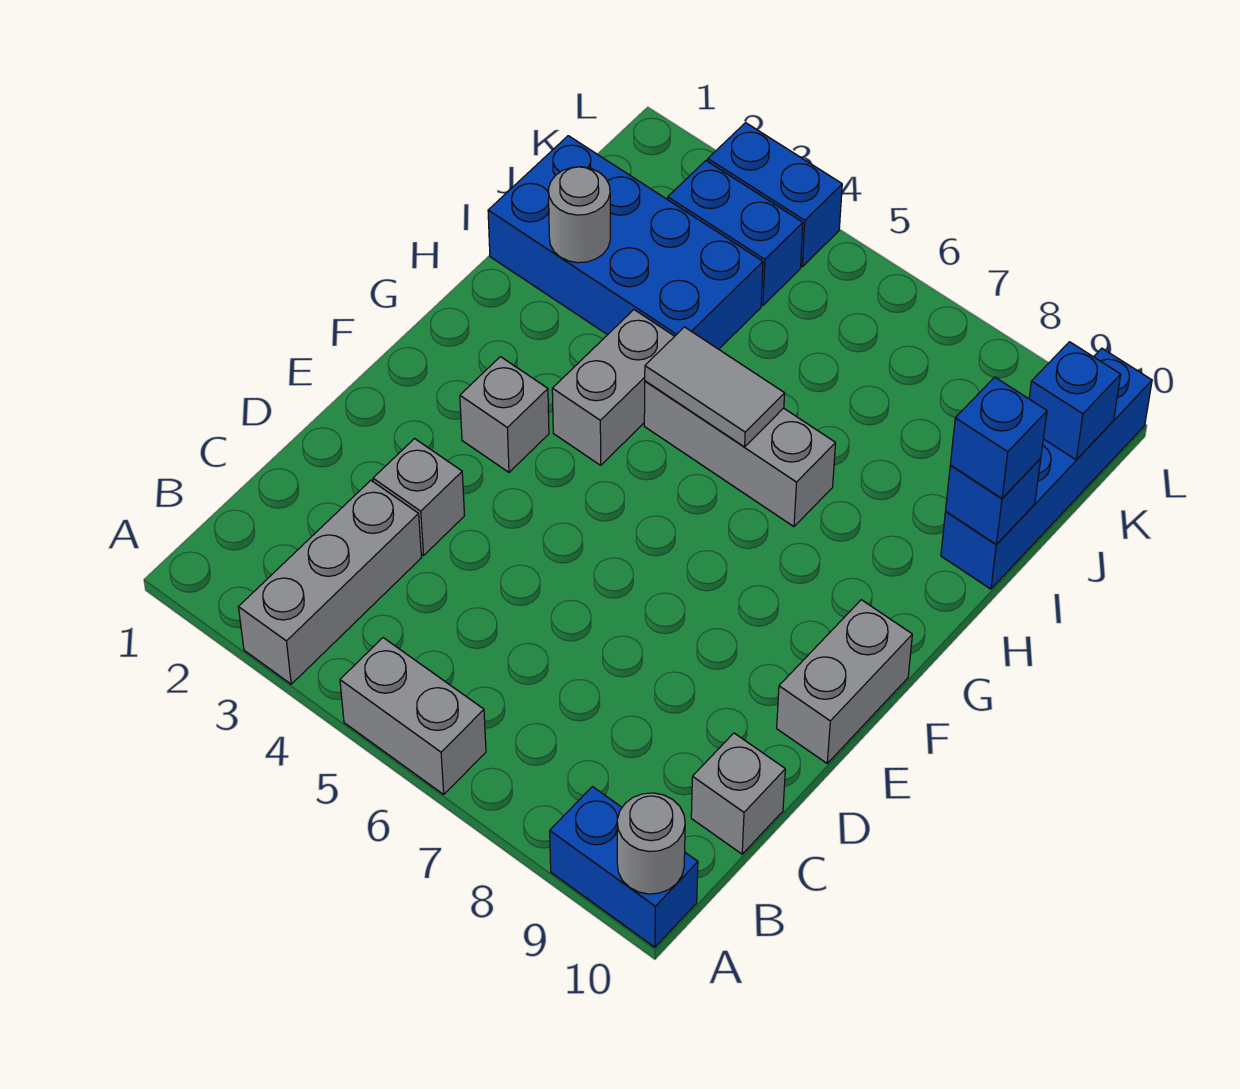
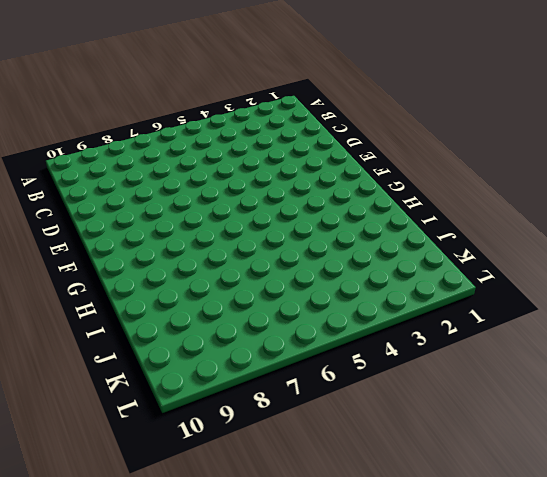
none -> grey brick A3:C3 level 1
none -> grey brick A5:A6 level 1
none -> blue brick A9:A10 level 1

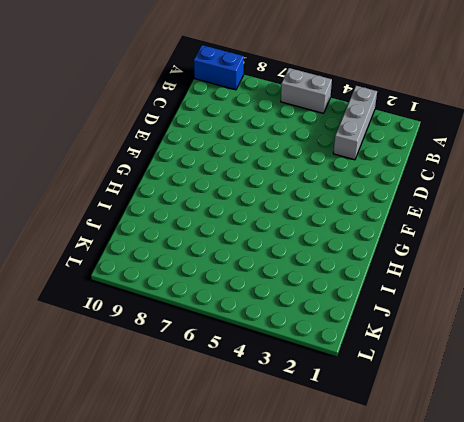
none -> grey brick C10 level 1
none -> grey brick D3 level 1
none -> grey brick E10:F10 level 1

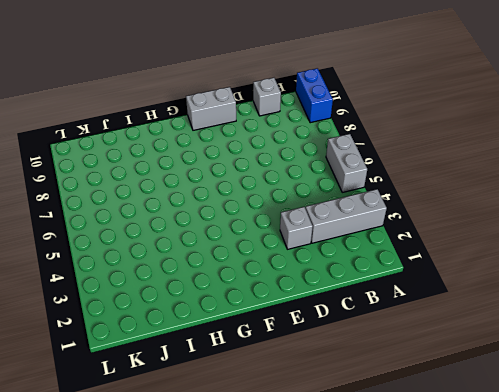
none -> grey brick F3 level 1
none -> grey brick G4:H4 level 1
none -> grey brick H5:H7 level 1

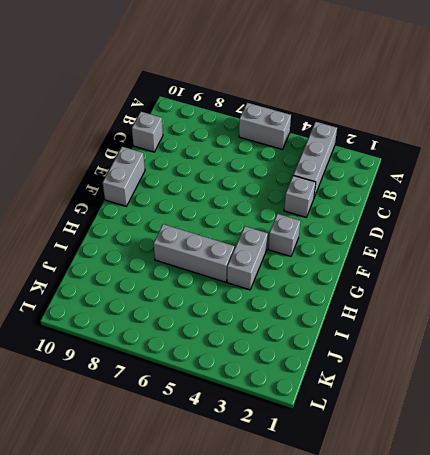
none -> blue brick A9:A10 level 1
none -> blue brick I1:J4 level 1
none -> blue brick I10:L10 level 1

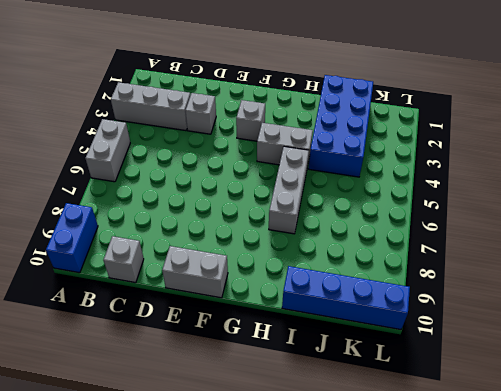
none -> blue brick K3:K4 level 1
none -> blue brick L3:L4 level 1
none -> grey round brick A10 level 2

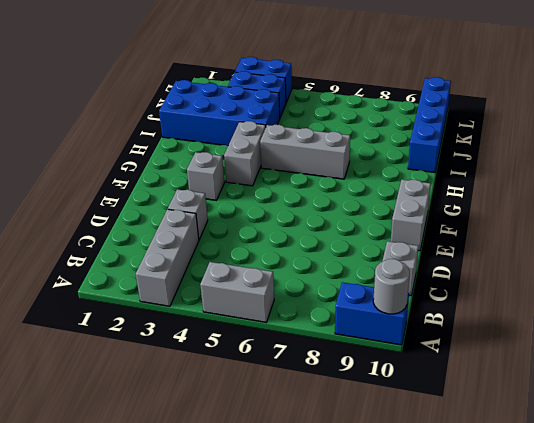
none -> grey tile H5:H6 level 2
none -> grey round brick I2 level 2
none -> blue brick I10 level 2

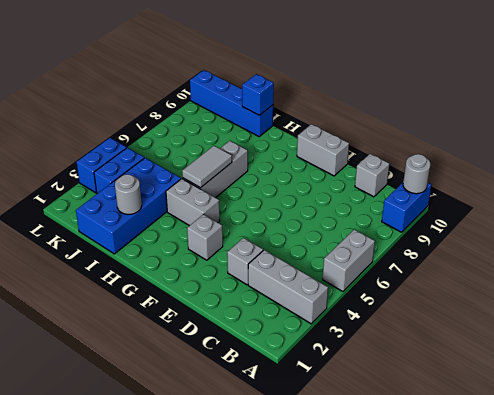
none -> blue brick K10 level 2
none -> blue brick I10 level 3

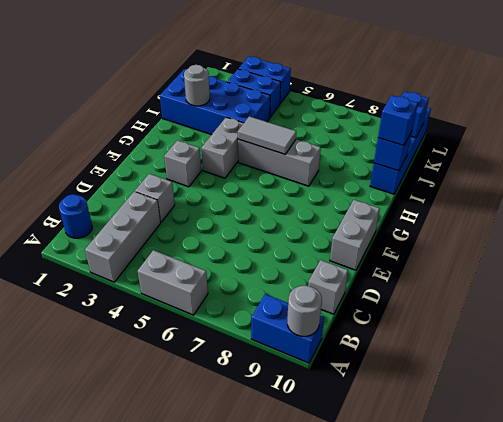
blue round brick B1 level 1 -> none

